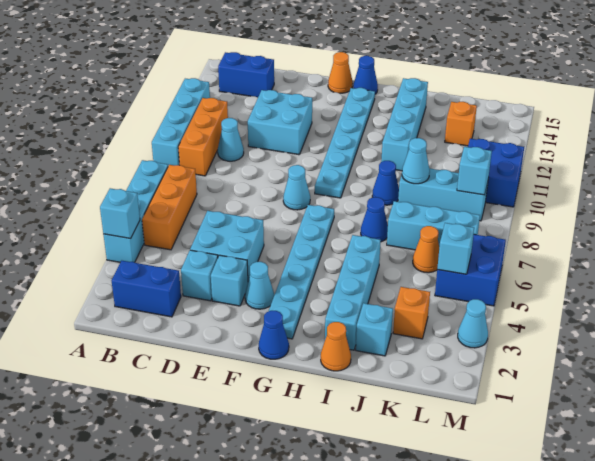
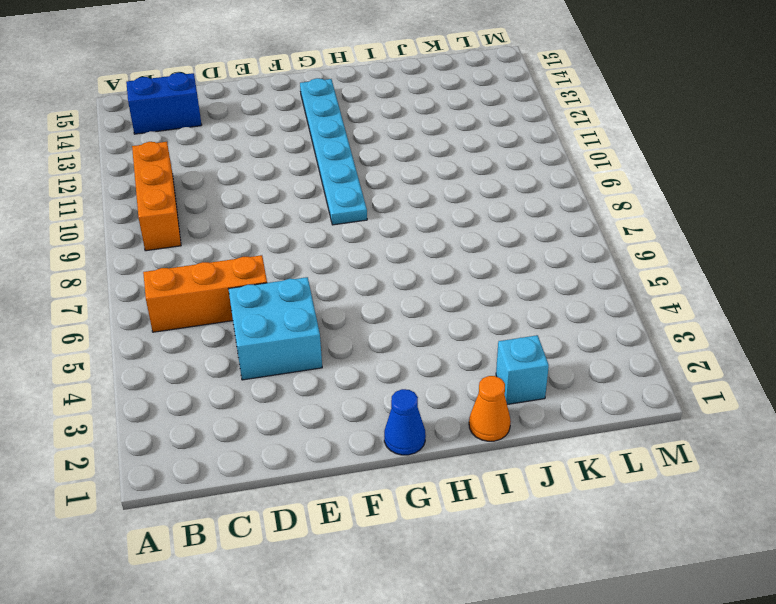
orange brick B6:D6 level 1 -> orange brick B5:B7 level 1
none -> cyan brick A4:A7 level 1
none -> cyan brick A9:A12 level 1
none -> blue brick B2:C2 level 1
none -> cyan cone C10 level 1

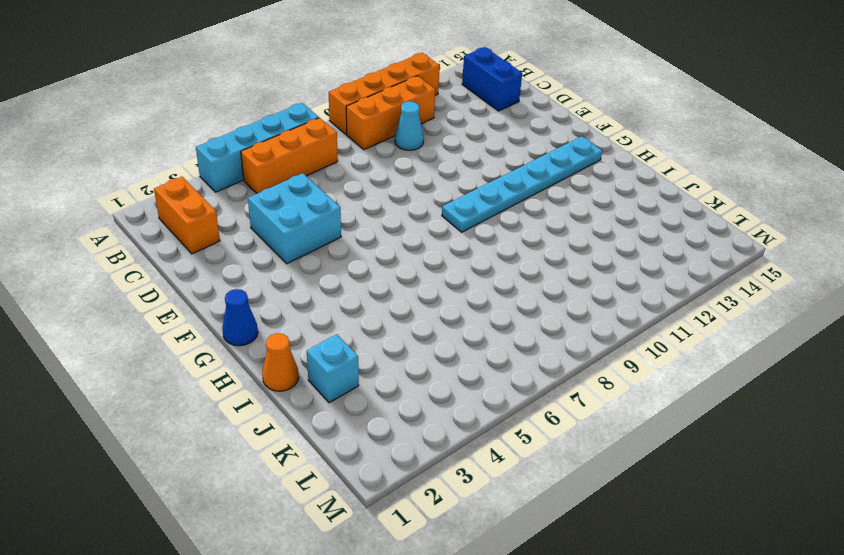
orange brick A9:A12 level 1 -> cyan brick A9:A12 level 1
orange brick B2:C2 level 1 -> blue brick B2:C2 level 1
none -> cyan brick D3 level 1
none -> cyan brick D11:E12 level 1
none -> cyan brick E3 level 1
none -> cyan cone F3 level 1

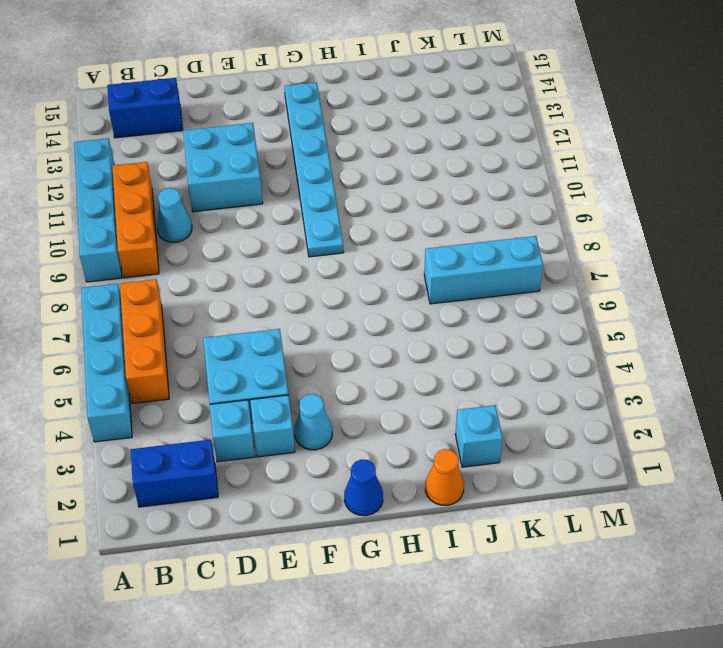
none -> cyan cone F8 level 1
none -> orange cone F15 level 1
none -> cyan plate G2:G7 level 1
none -> blue cone G15 level 1

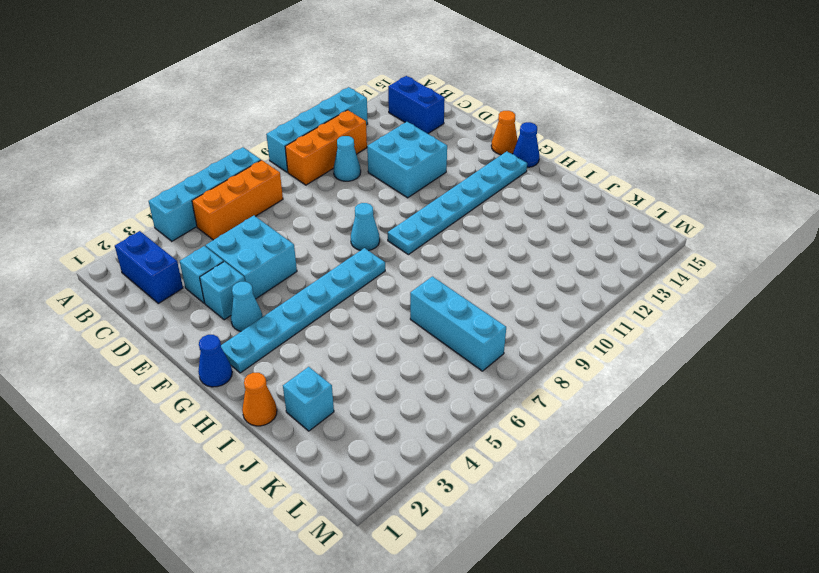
none -> cyan brick I2:I5 level 1
none -> blue cone I7 level 1
none -> blue cone I9 level 1
none -> cyan brick I11:I14 level 1

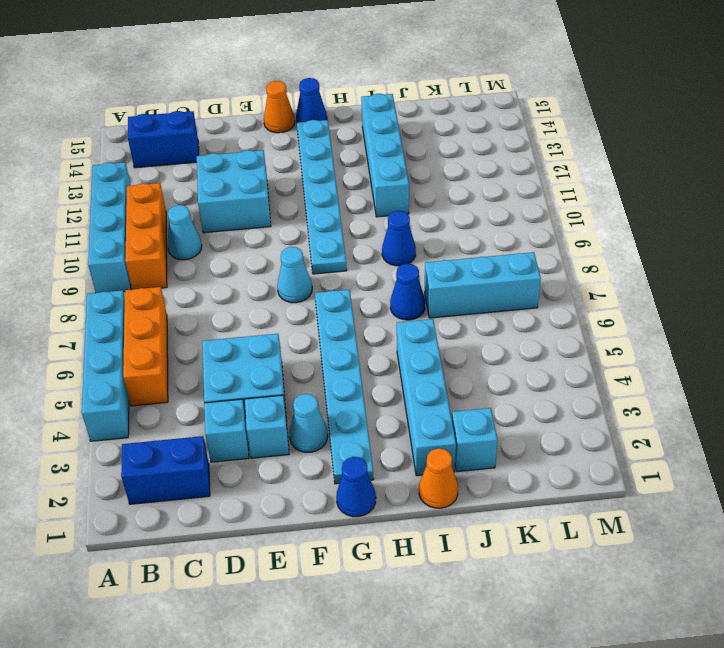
none -> cyan brick J9:L9 level 1
none -> orange brick K3 level 1
none -> orange cone K6 level 1
none -> orange brick K13 level 1

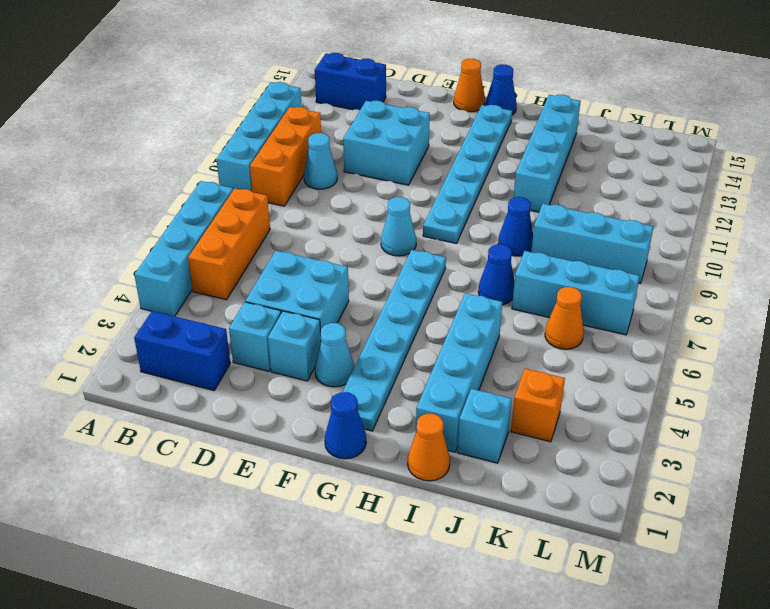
none -> orange brick K13 level 1
none -> blue brick L5:M6 level 1
none -> blue brick L10:M11 level 1
none -> cyan cone M3 level 1

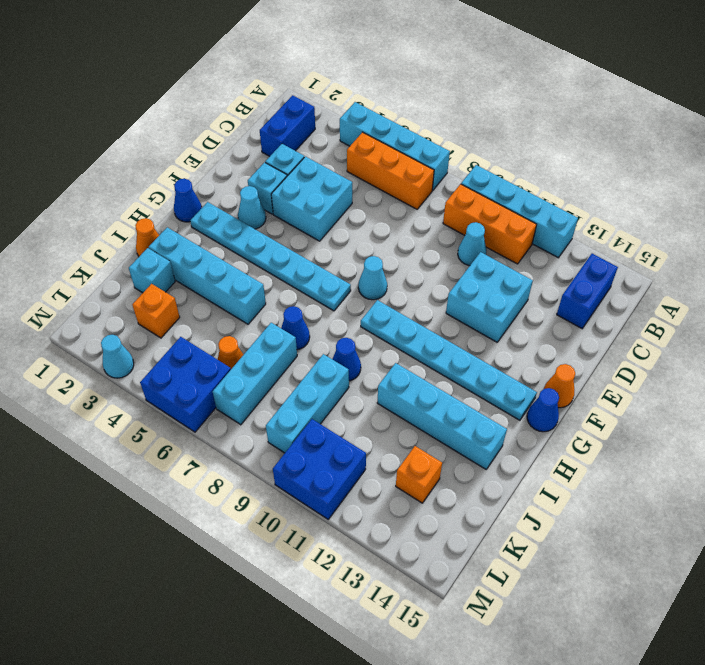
none -> cyan brick A4 level 2
none -> cyan cone J9 level 2
none -> cyan brick L5 level 2
none -> cyan brick L9 level 2

